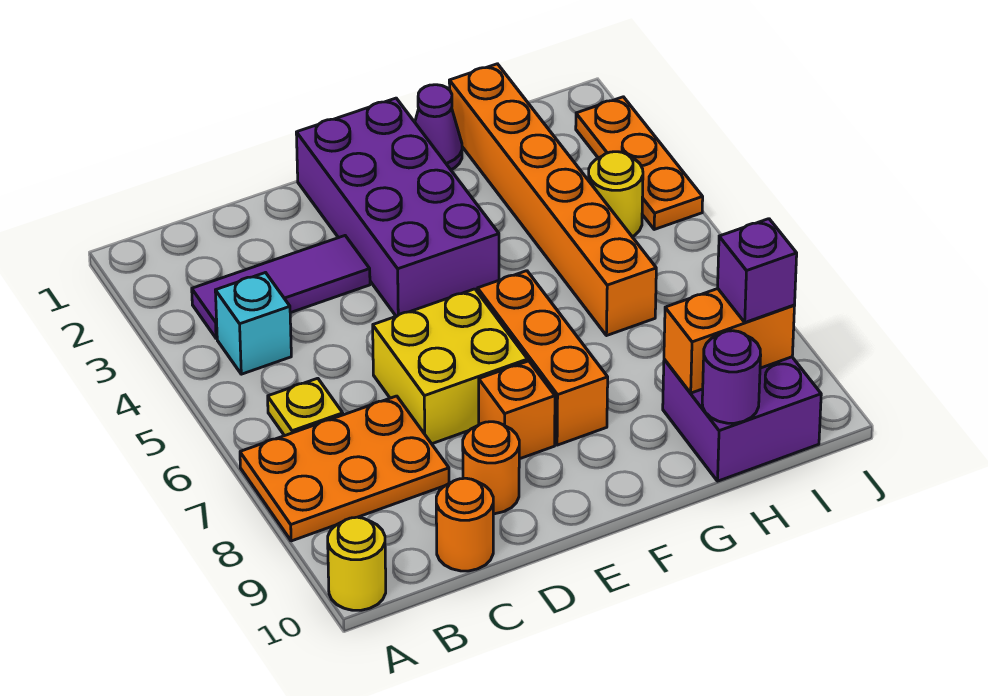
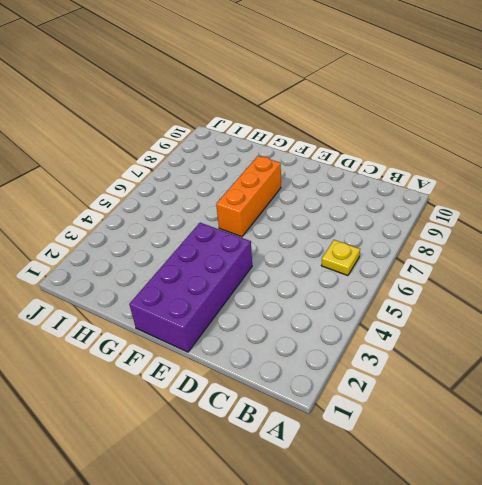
none -> orange plate A7:C8 level 1
none -> yellow round brick A10 level 1
none -> purple tile B3:D3 level 1

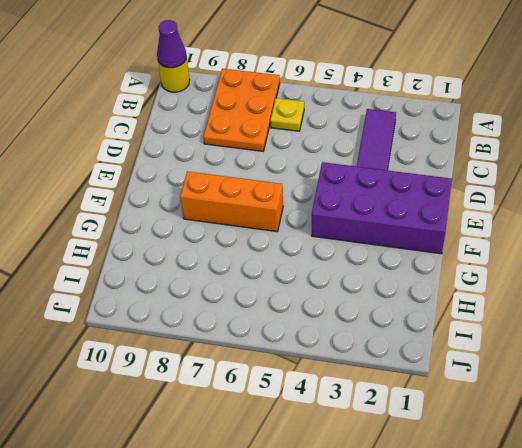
purple cone A10 level 2 -> purple cone G1 level 1
none -> cyan brick B4 level 1
none -> orange round brick C10 level 1
none -> yellow brick D6:E7 level 1

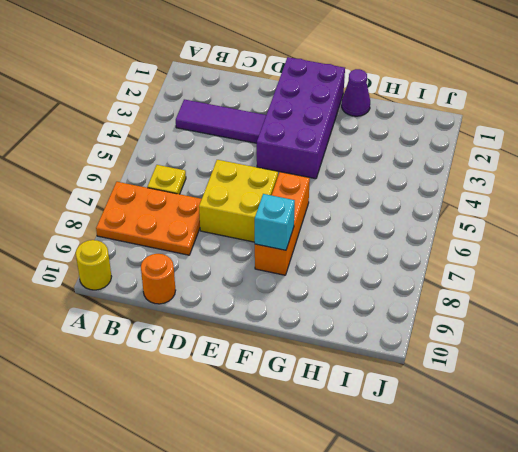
cyan brick F8 level 2 -> cyan brick B4 level 1
none -> orange round brick D9 level 1
none -> orange brick E8 level 1
none -> orange brick H1:H6 level 1

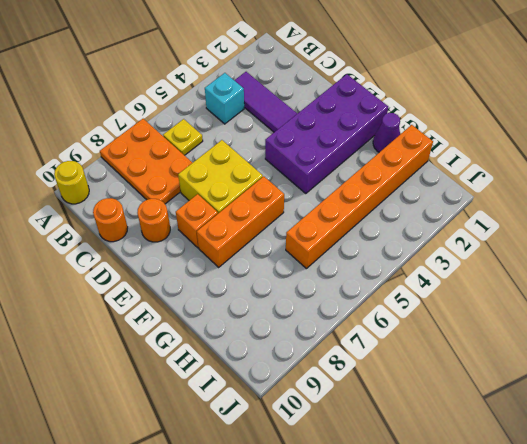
none -> purple brick H9:I10 level 1
none -> yellow round brick I4 level 1
none -> orange plate J2:J4 level 1

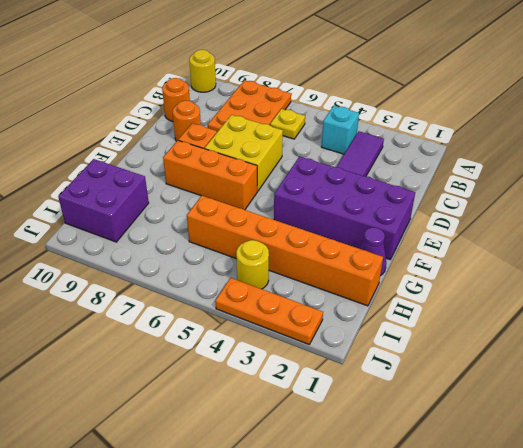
none -> orange brick H9:I9 level 2
none -> purple round brick H10 level 2
none -> purple brick I9 level 3

